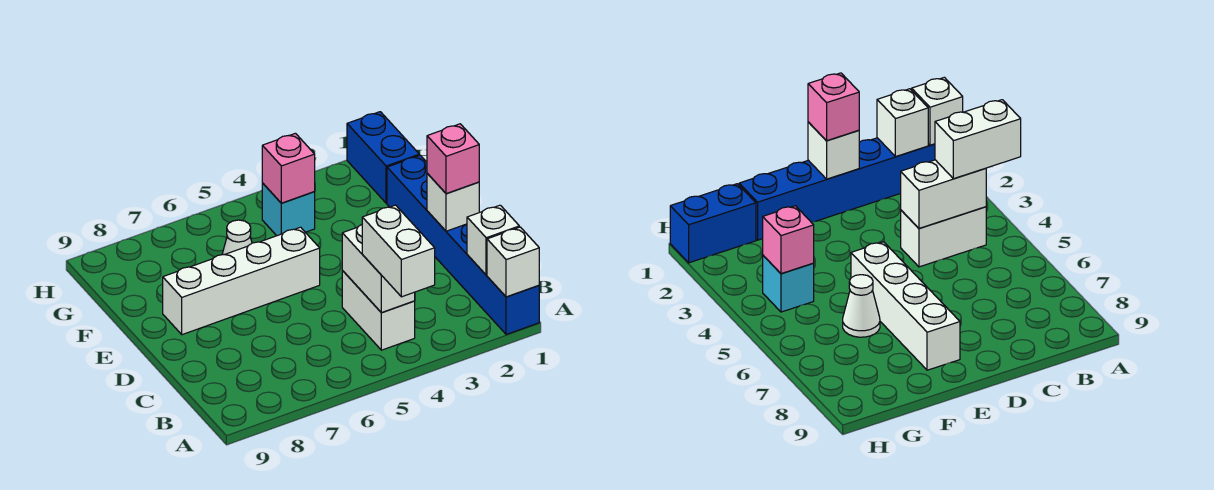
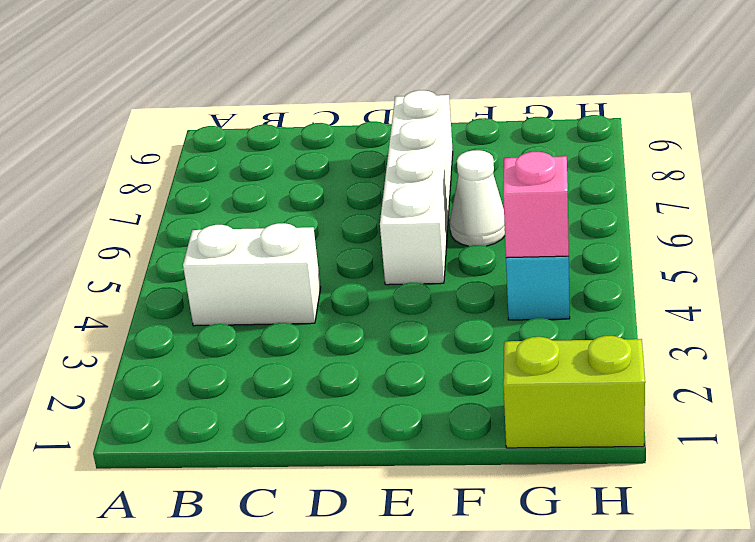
lime brick G1:H1 level 1 -> blue brick G1:H1 level 1
none -> blue brick A1:F1 level 1
none -> white brick A1 level 2
none -> white brick B1 level 2

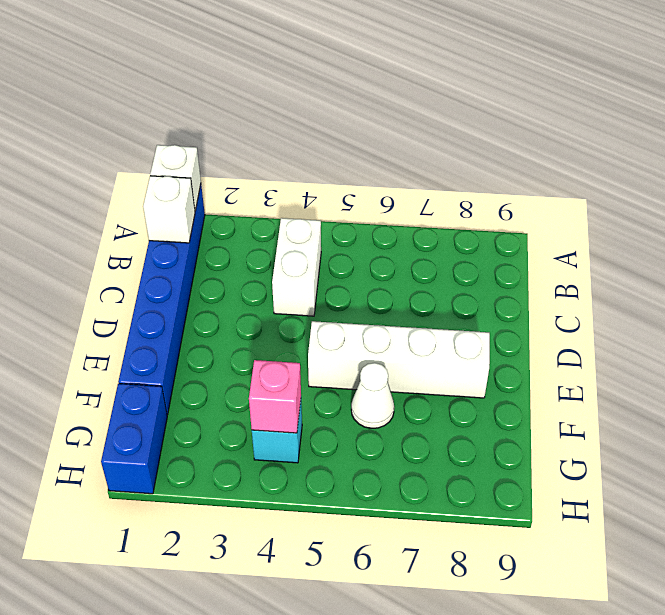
none -> white brick B4:C4 level 2
none -> white brick D1 level 2
none -> white brick A4:B4 level 3

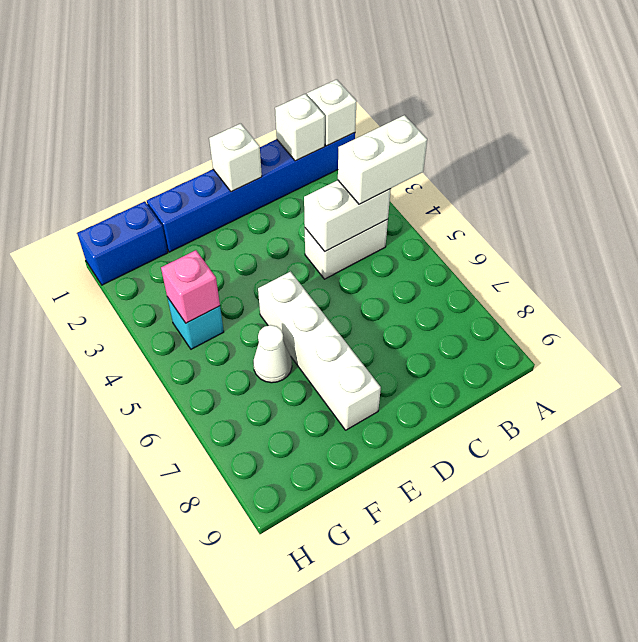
none -> pink brick D1 level 3

